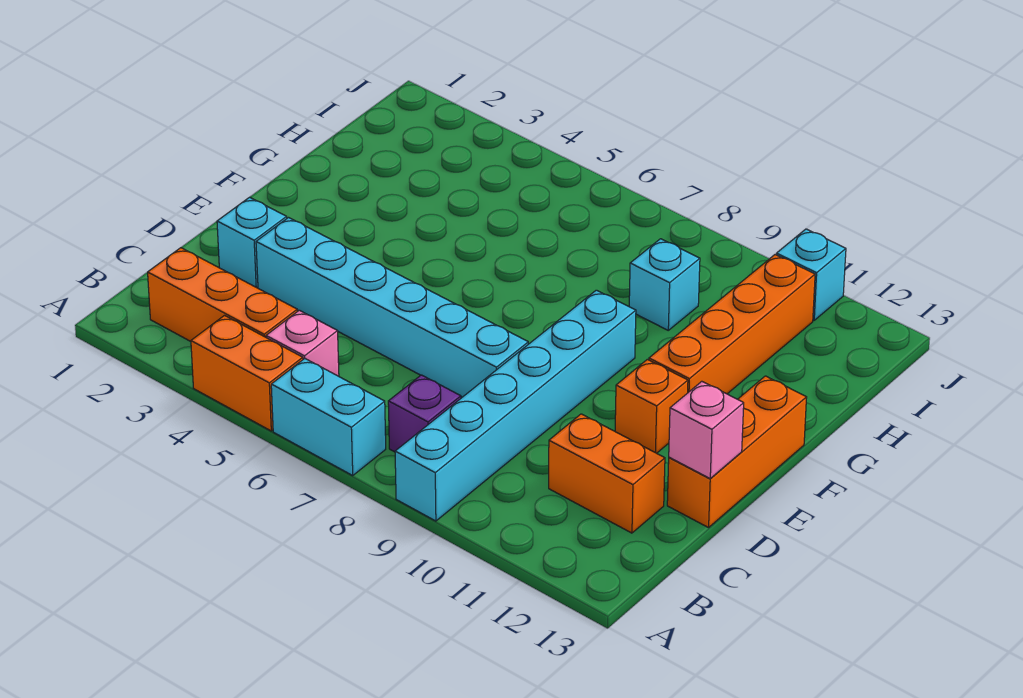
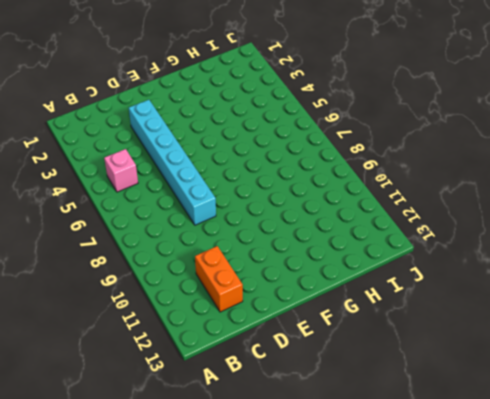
none -> orange brick A4:A5 level 1
none -> cyan brick A6:A7 level 1
none -> cyan brick A9:F9 level 1

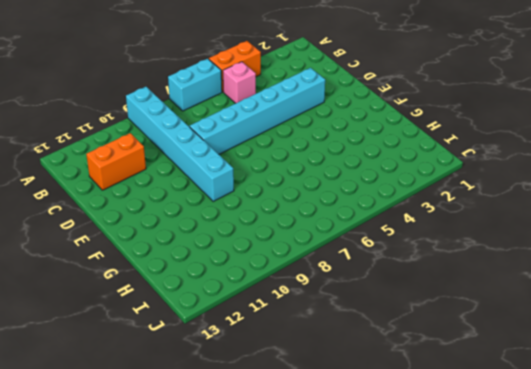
none -> orange brick B2:B4 level 1
none -> purple brick B8 level 1
none -> cyan brick D2 level 1

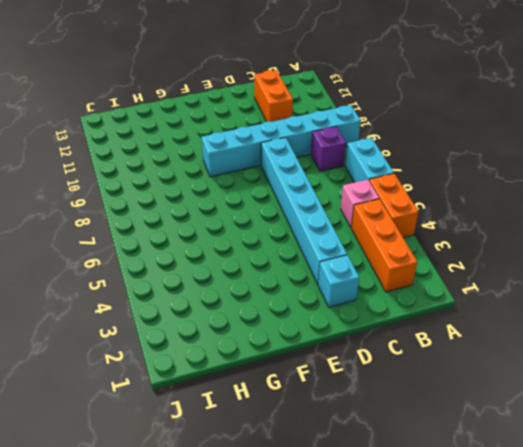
none -> orange brick D13:F13 level 1
none -> orange brick E11 level 1
none -> orange brick F11:I11 level 1

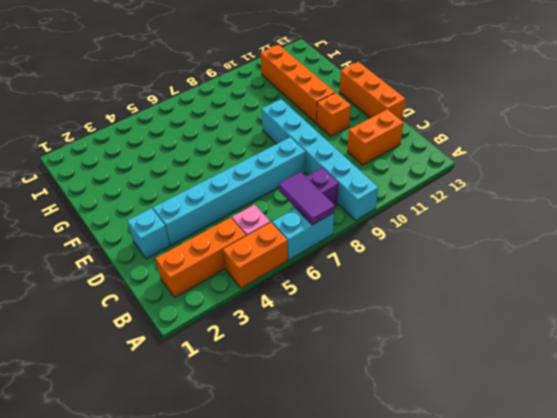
purple tile A7:B7 level 2 -> none
none -> cyan brick H9 level 1
none -> cyan brick J11 level 1
none -> pink brick D13 level 2

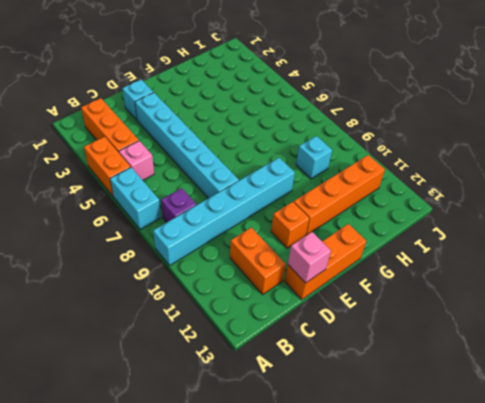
none -> cyan brick J11 level 1

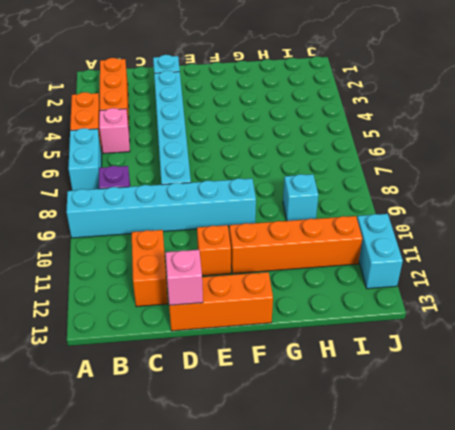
cyan brick J11:J12 level 1 -> cyan brick J11 level 1

